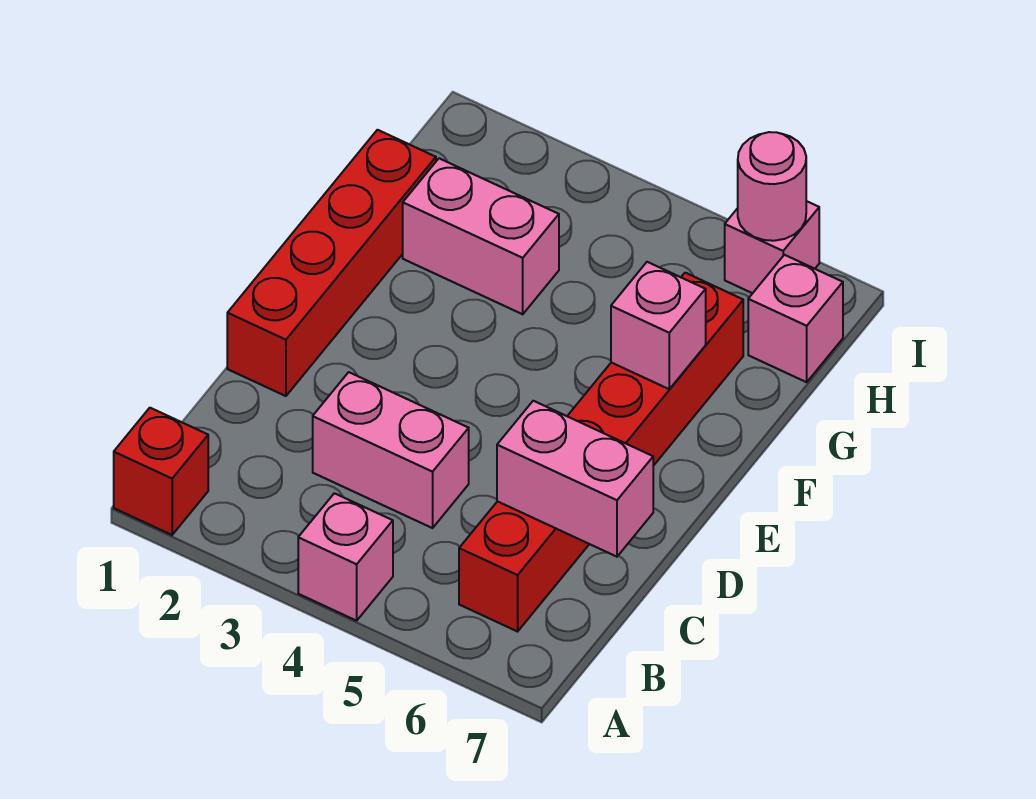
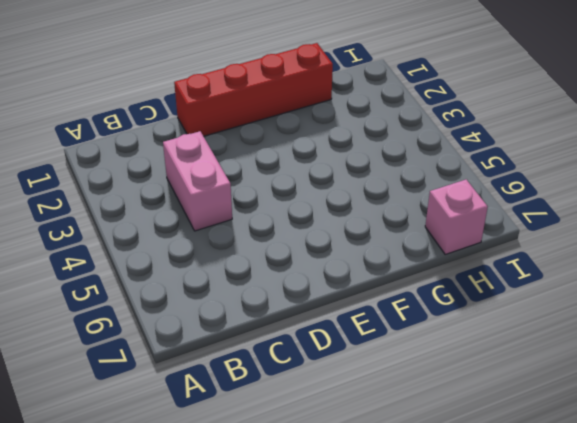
none -> red brick A1 level 1
none -> pink brick A4 level 1

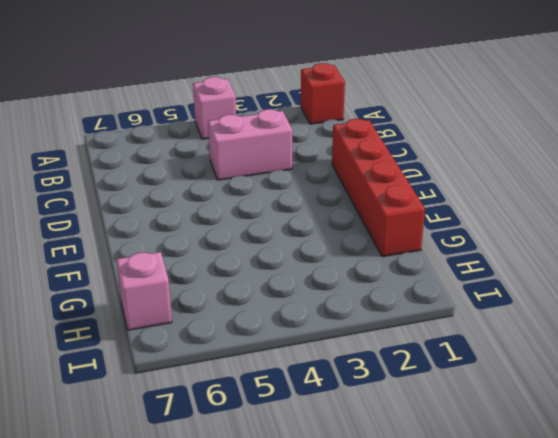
none -> red brick B6:G6 level 1
none -> pink brick G2:G3 level 1

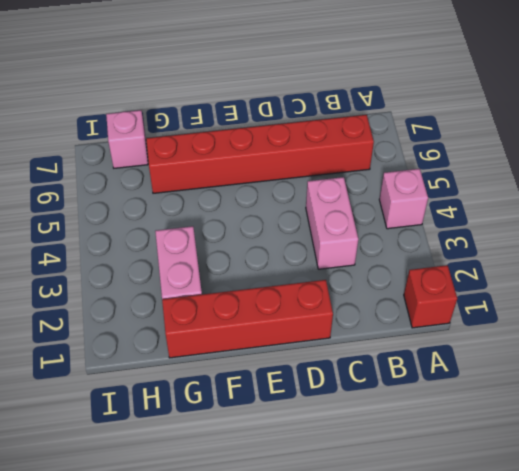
none -> pink brick I6 level 1
none -> pink brick C6:C7 level 2

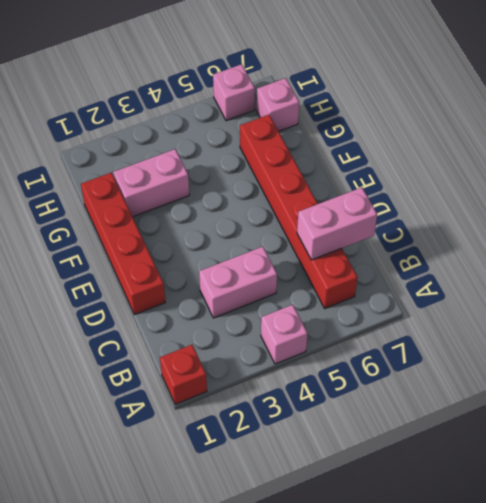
none -> pink brick F6 level 2
none -> pink round brick I6 level 2

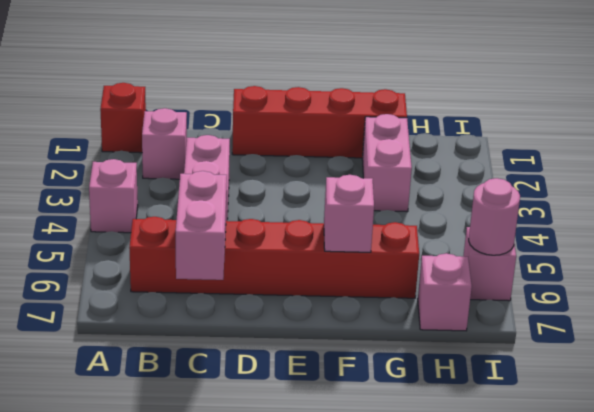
pink brick B2 level 1 -> none

